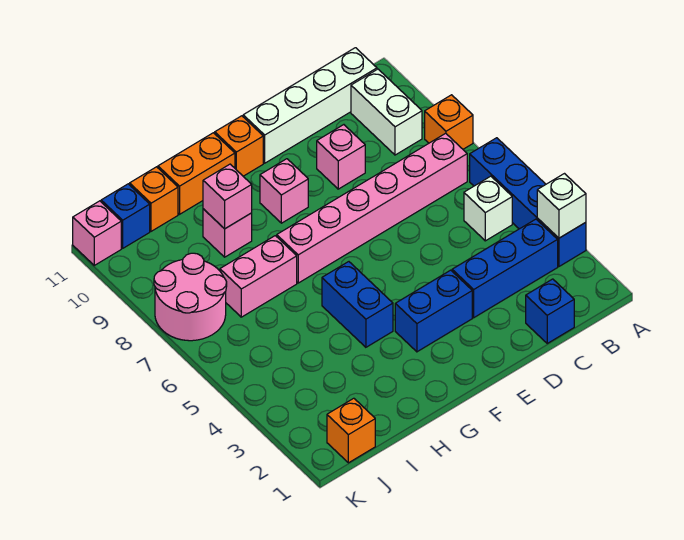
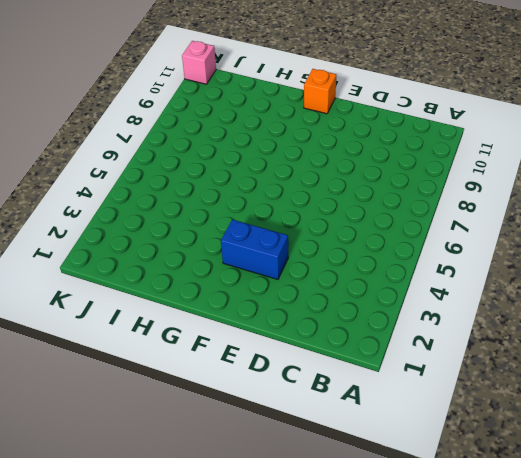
none -> blue brick A3:A6 level 1
none -> orange brick A8 level 1
none -> blue brick B3:D3 level 1

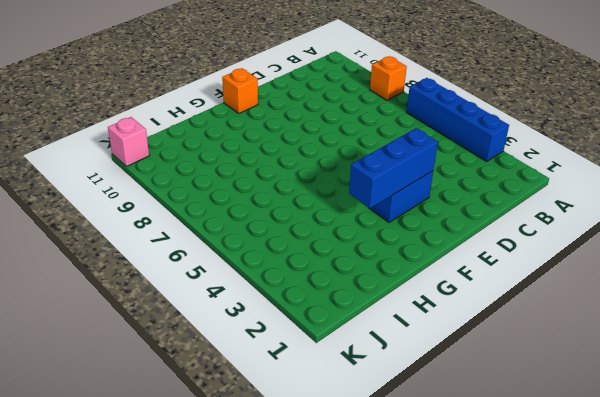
blue brick E3:G3 level 2 -> blue brick B3:D3 level 1
none -> white brick B5 level 1
none -> pink brick B7:G7 level 1
none -> white brick B9:B10 level 1

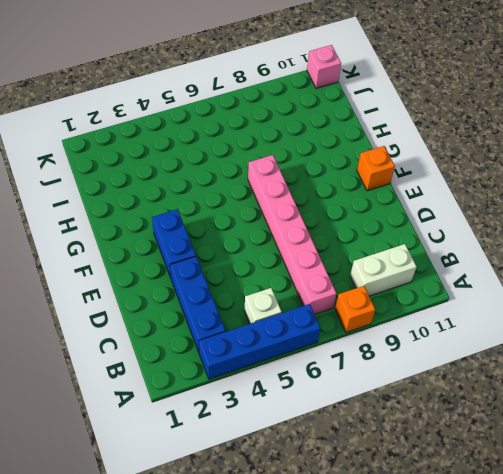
none -> white brick B11:E11 level 1
none -> blue brick C1 level 1
none -> pink brick D9 level 1

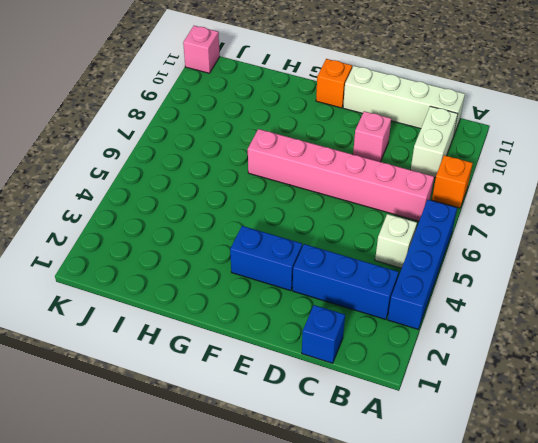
none -> pink brick F9 level 1
none -> blue brick G4:G5 level 1
none -> orange brick G11:H11 level 1

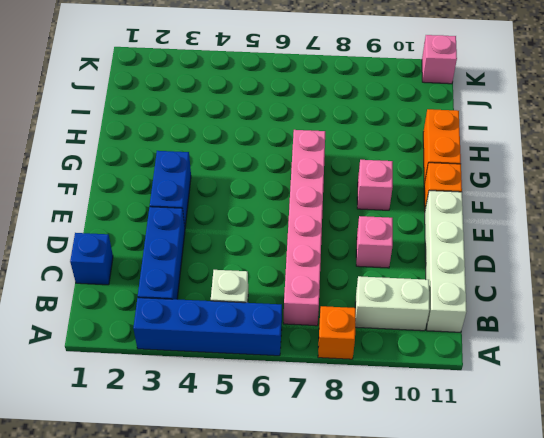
none -> blue brick G4:G5 level 1
none -> pink brick H7:I7 level 1
none -> pink brick H9 level 1

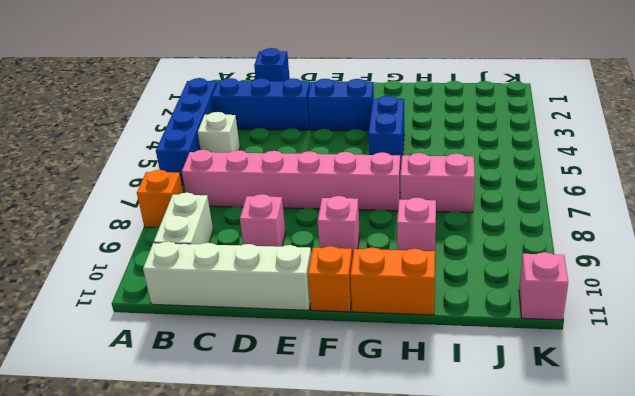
none -> orange brick I11 level 1
none -> orange brick J1 level 1
none -> pink round brick J7:K8 level 1

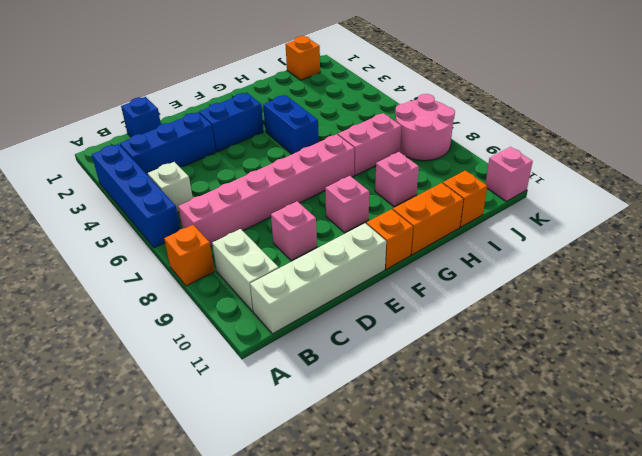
none -> blue brick J11 level 1
none -> white brick A3 level 2
none -> pink brick H9 level 2

